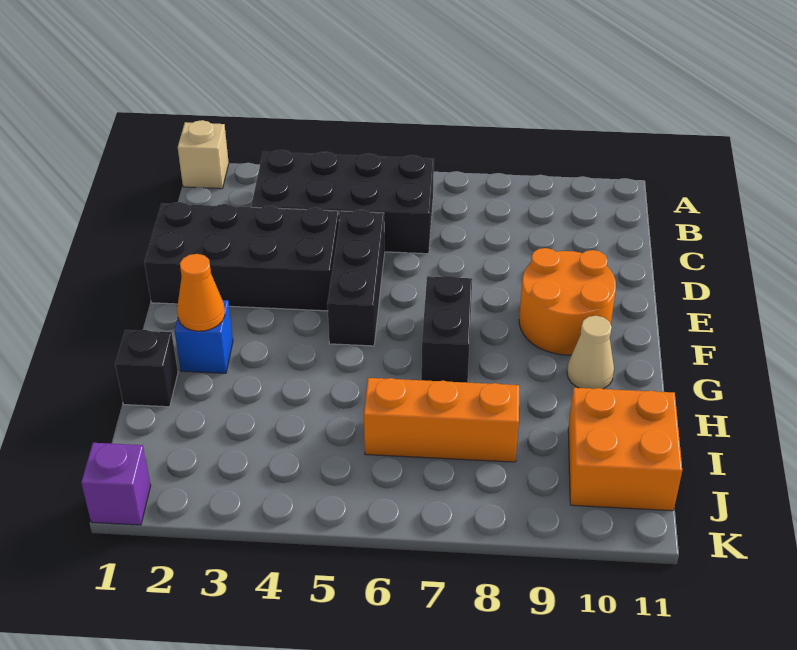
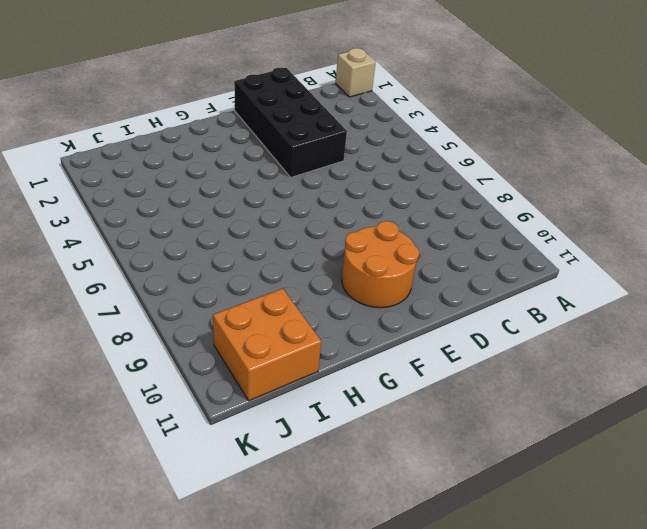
none -> black brick B3:C6 level 1
none -> black brick D5:F5 level 1
none -> black brick F7:G7 level 1

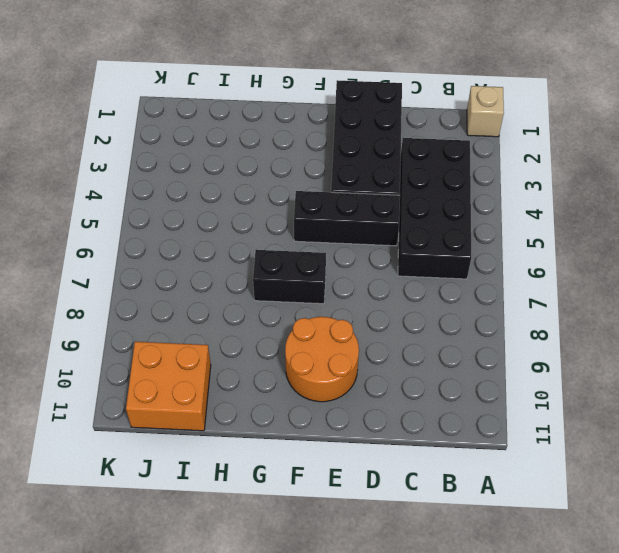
none -> blue brick G2 level 1
none -> tan cone G10 level 1
none -> black brick H1 level 1

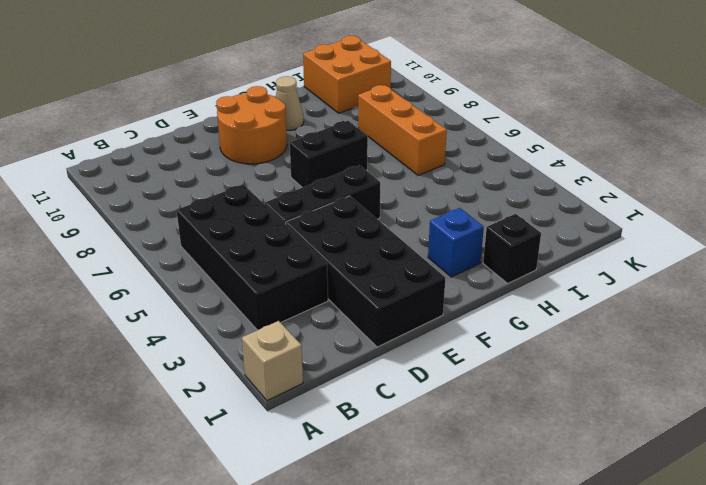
none -> purple brick K1 level 1
none -> orange cone G2 level 2

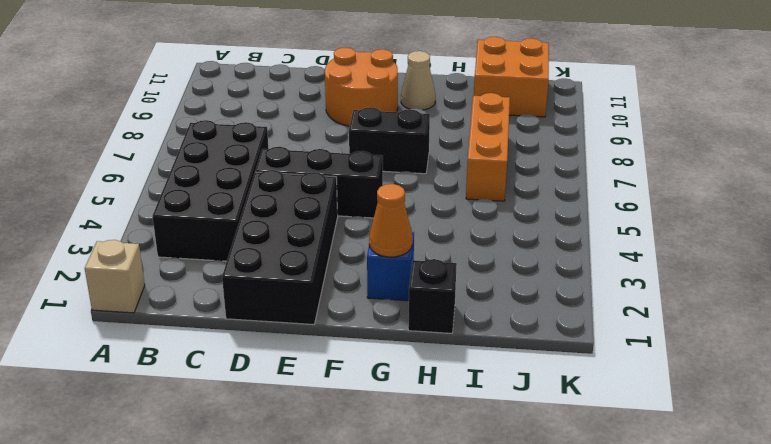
none -> purple brick K1 level 1

